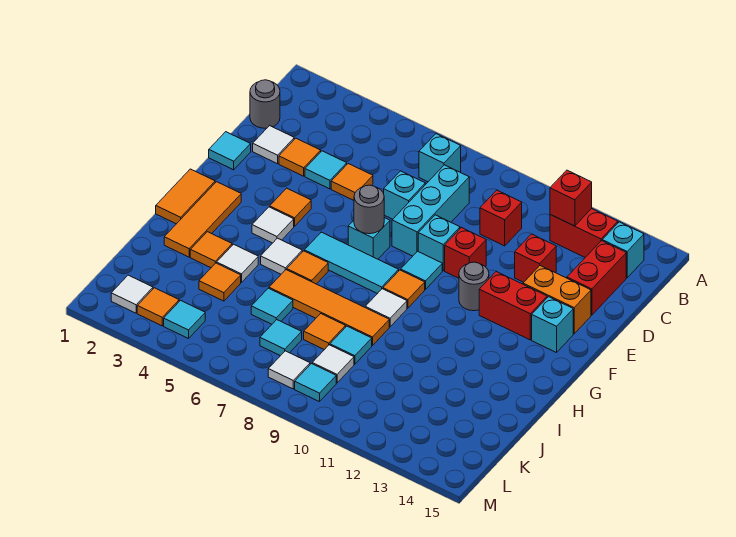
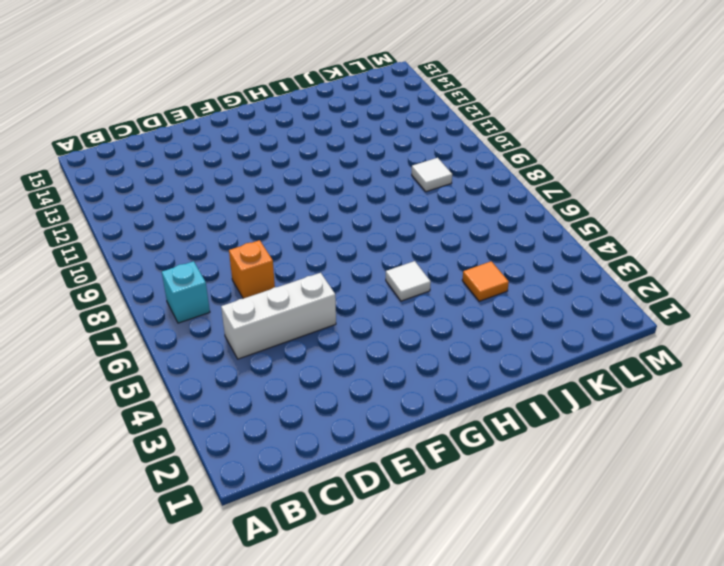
white brick C5:E5 level 1 -> orange tile D5 level 1
orange brick D7 level 1 -> cyan brick D7 level 1
none -> red brick B12:B13 level 1
none -> cyan brick B14 level 1
none -> grey round brick C1 level 1
none -> cyan brick C8:E8 level 1

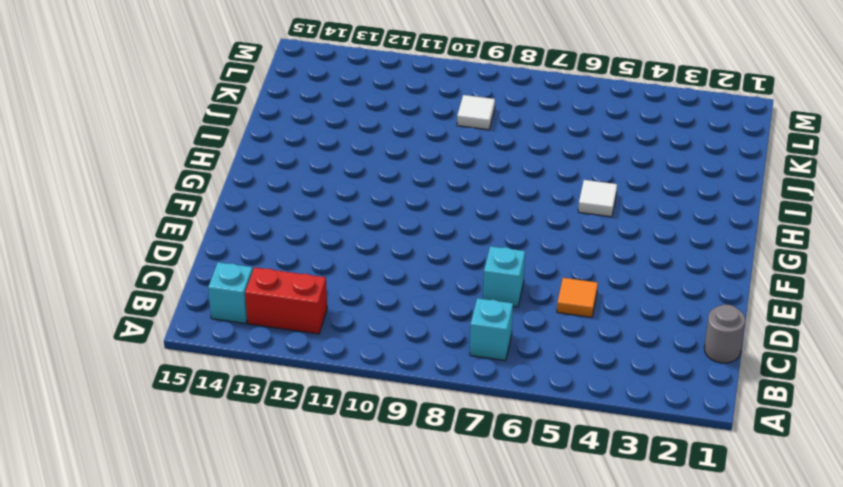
none -> cyan brick C8:E8 level 1
none -> red brick C10 level 1
none -> red brick C14:D14 level 1
none -> white tile D2 level 1

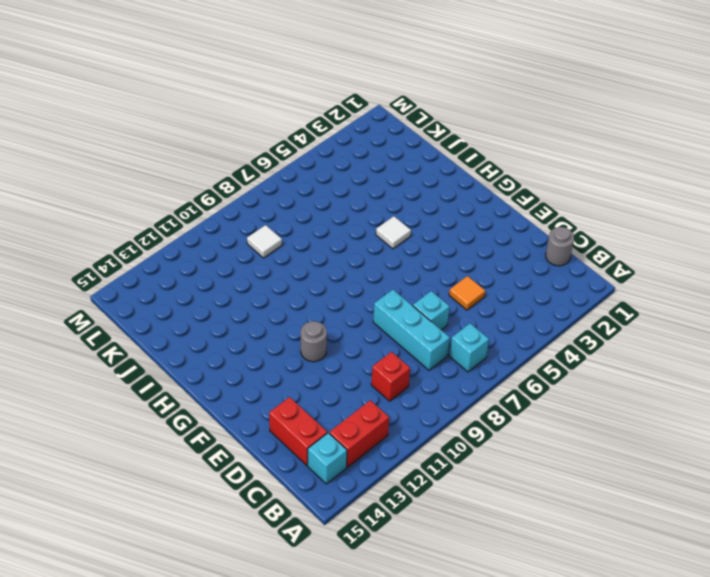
none -> white tile D2 level 1
none -> orange tile D3 level 1
none -> cyan tile D4 level 1
none -> red brick D12 level 1

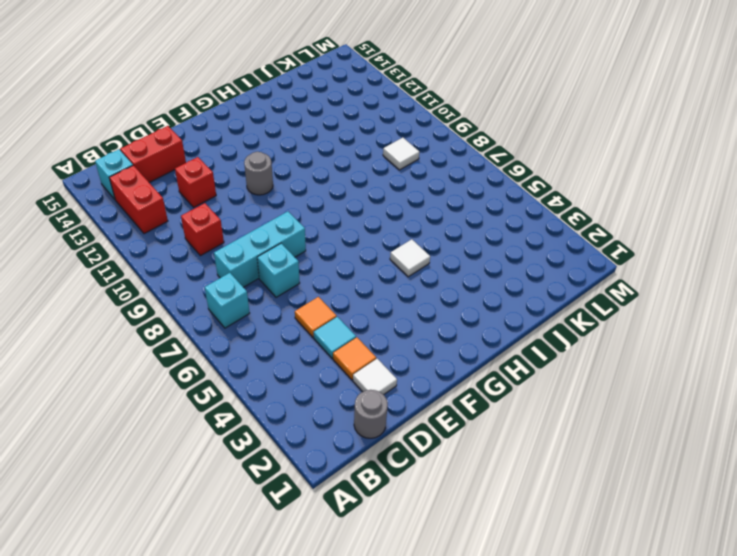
none -> cyan tile E1 level 1
none -> cyan brick E9 level 1
none -> red brick E10 level 1
none -> orange brick E13:E14 level 1

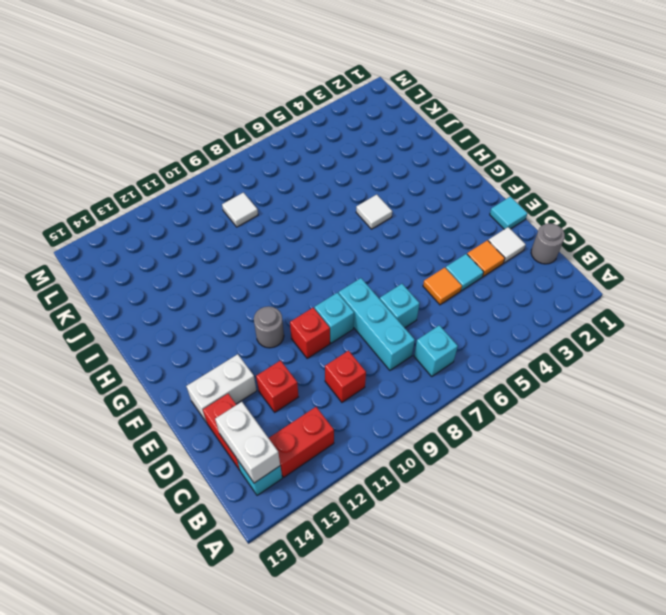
white brick B14:C14 level 2 -> none
white brick E13:E14 level 1 -> orange brick E13:E14 level 1
none -> orange tile F4 level 1
none -> cyan brick F7 level 1
none -> cyan tile F9 level 1
none -> red brick F12:F13 level 1

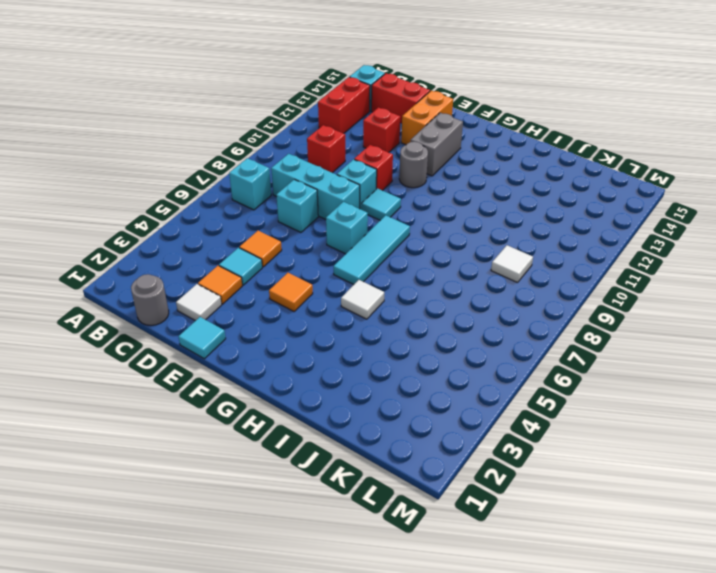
grey brick F12:F13 level 1 -> red brick F12:F13 level 1
none -> cyan brick F14 level 1
none -> orange tile G1:H1 level 1
none -> orange tile G2:I2 level 1
none -> white tile G4 level 1

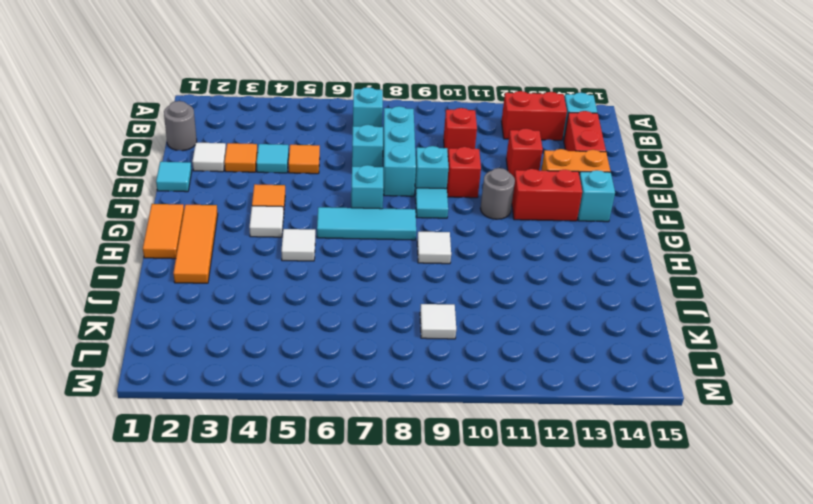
none -> orange tile G9 level 1
none -> orange tile H6 level 1
none -> orange tile I3 level 1
none -> white tile I4 level 1

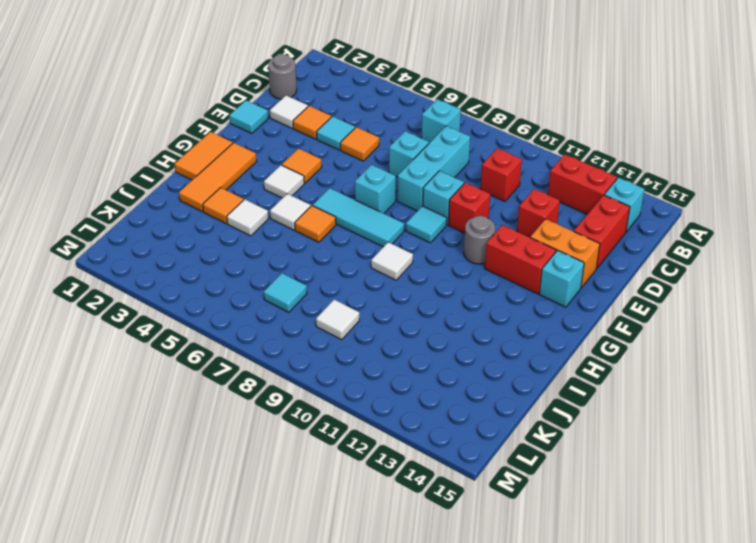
none -> orange tile G9 level 1
none -> orange tile I6:I9 level 1
none -> orange tile J4 level 1
none -> cyan tile J6 level 1

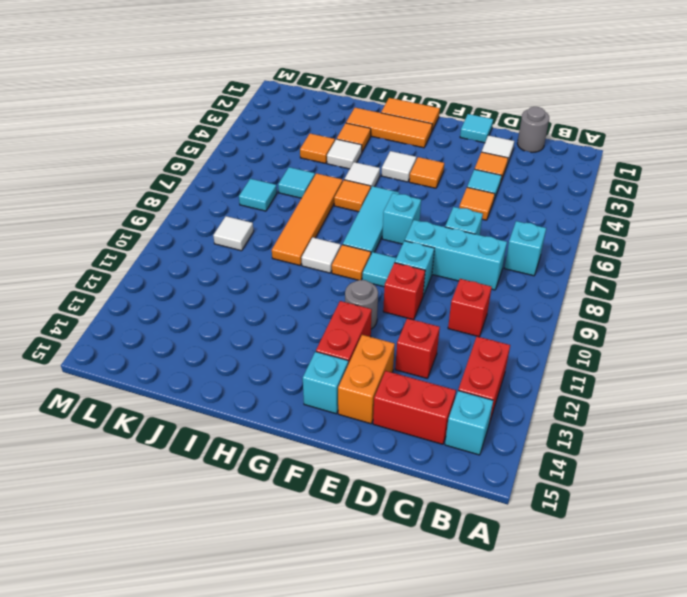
none -> orange tile J8 level 1
none -> cyan tile J9 level 1
none -> white tile L2 level 1
none -> orange tile L3 level 1

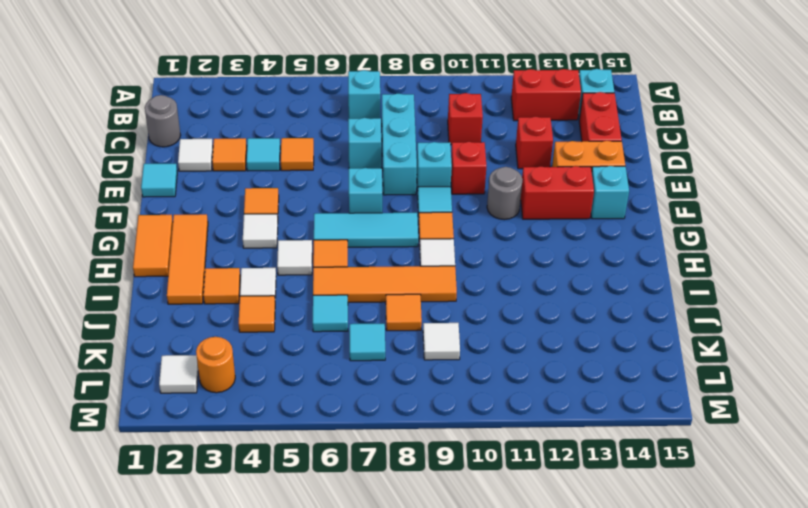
orange round brick L3 level 1 -> orange tile L3 level 1
none -> cyan tile J9 level 1
none -> cyan tile L4 level 1
none -> white tile L8 level 1
none -> cyan tile L9 level 1

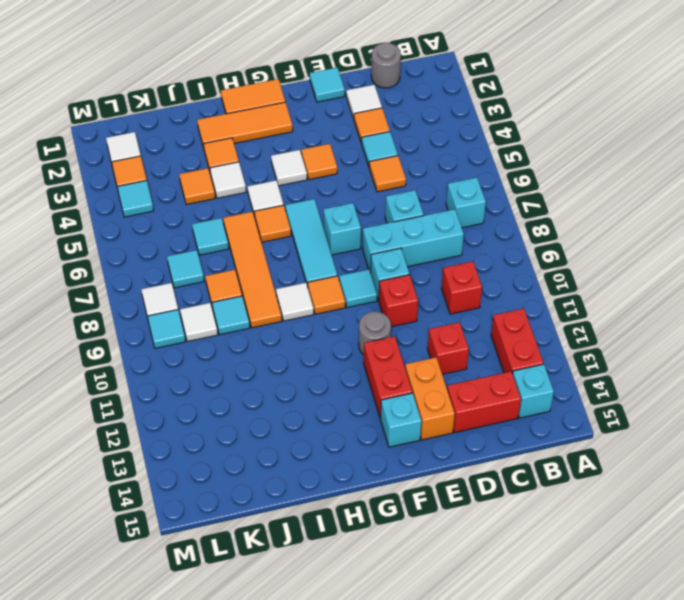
none -> red brick B12 level 2
none -> grey round brick F7 level 2

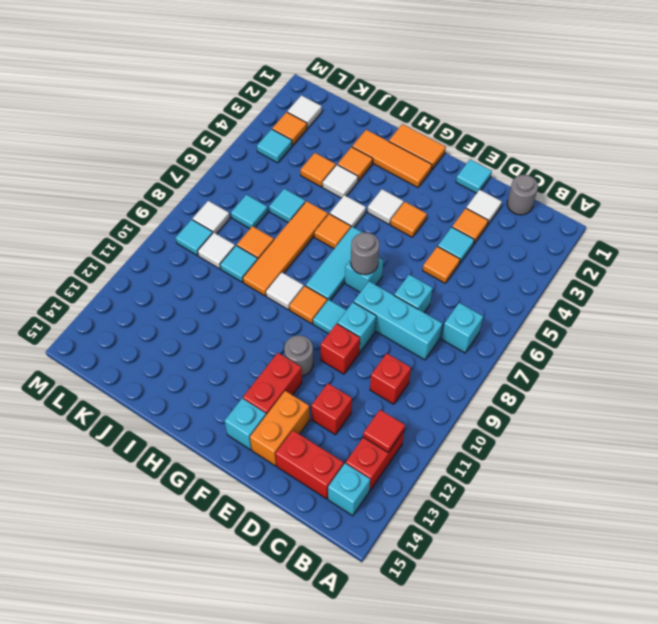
red tile B12 level 2 -> red brick B12 level 2

